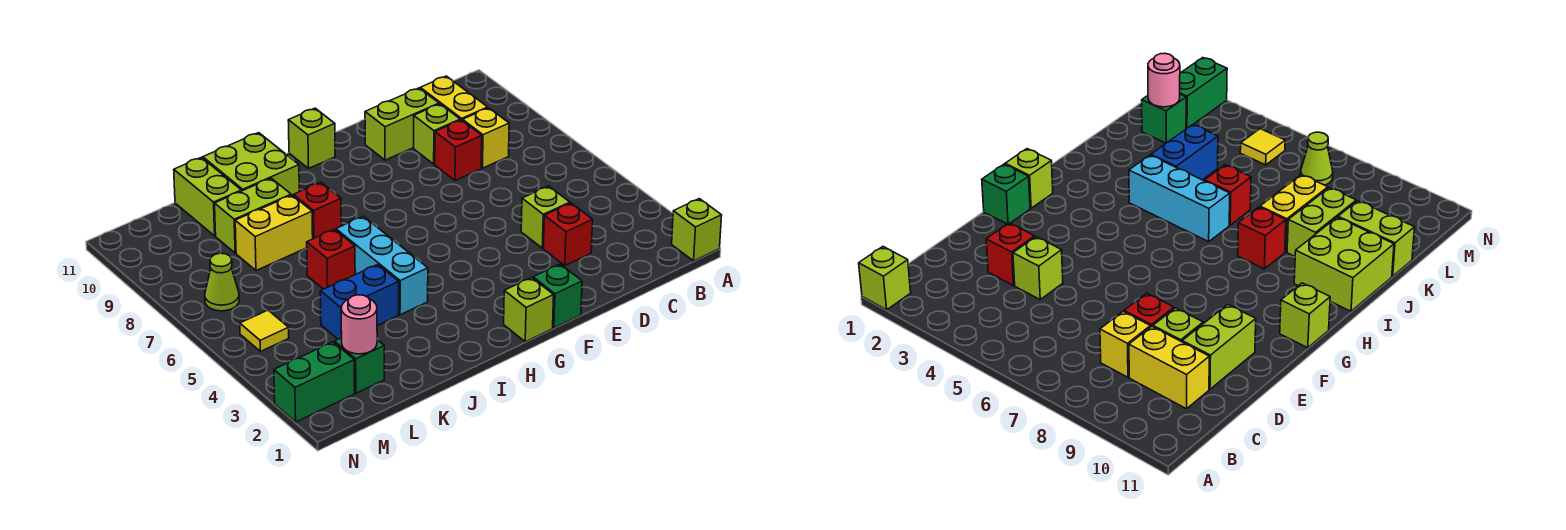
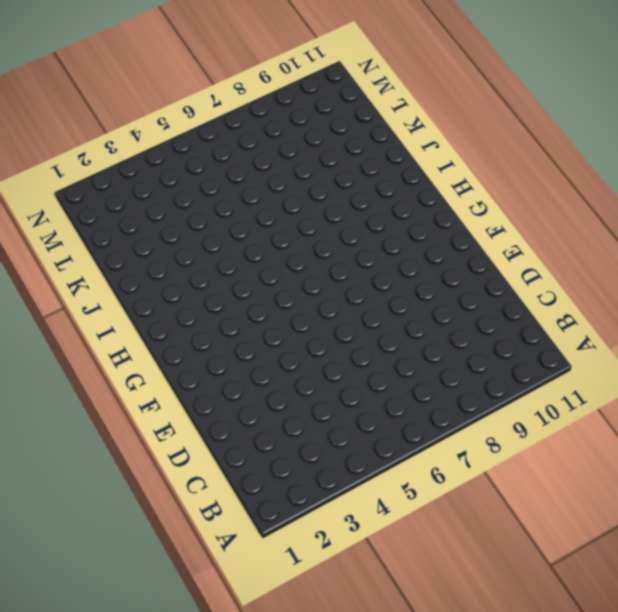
none -> lime brick A1 level 1
none -> yellow brick C8 level 1
none -> yellow brick C9:C10 level 1

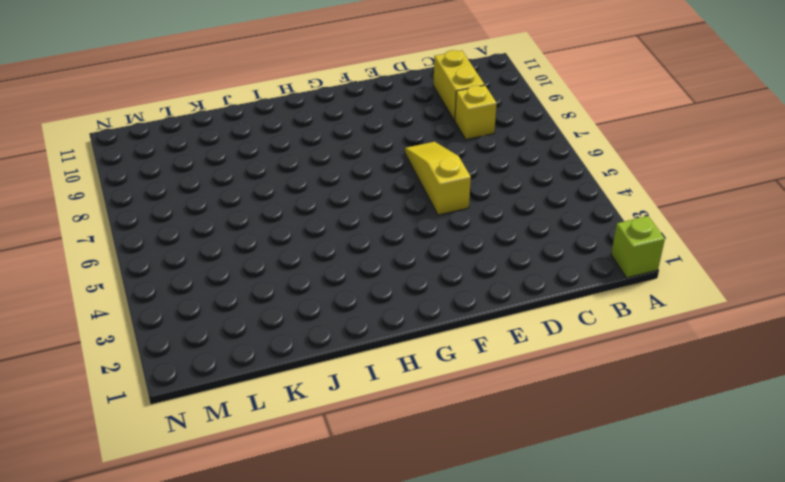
yellow slope E5:E7 level 1 top 5 -> none
none -> red brick D3 level 1
none -> lime brick D4 level 1
none -> red brick D8 level 1

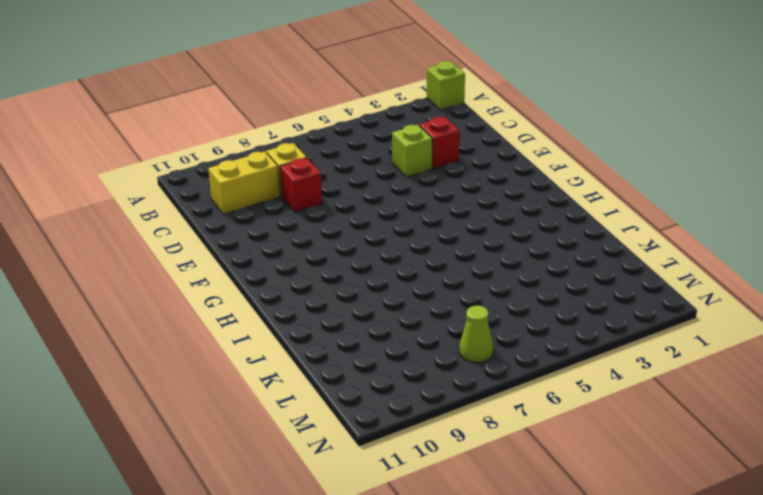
none -> lime brick D9 level 1
none -> lime brick D10:E10 level 1
none -> green brick F1 level 1

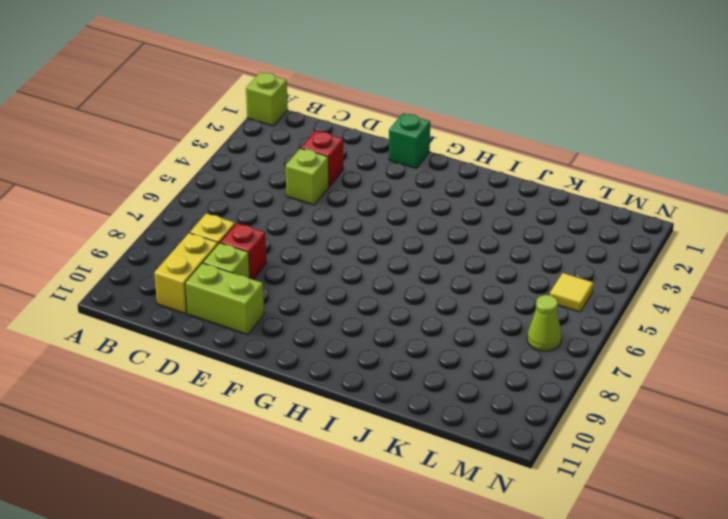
none -> lime brick G1 level 1
none -> lime brick G11 level 1
none -> cyan brick I4:I6 level 1

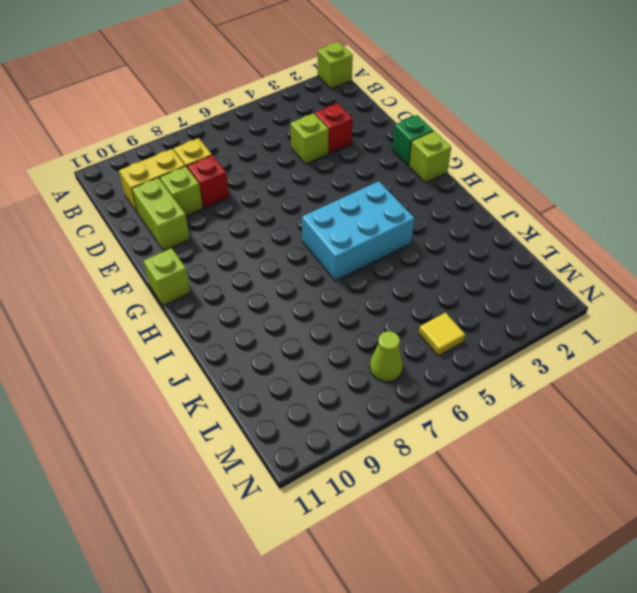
cyan brick H4:I6 level 1 -> cyan brick I4:I6 level 1
none -> red brick I8 level 1
none -> lime brick I10:J11 level 1
none -> blue brick J4:K4 level 1

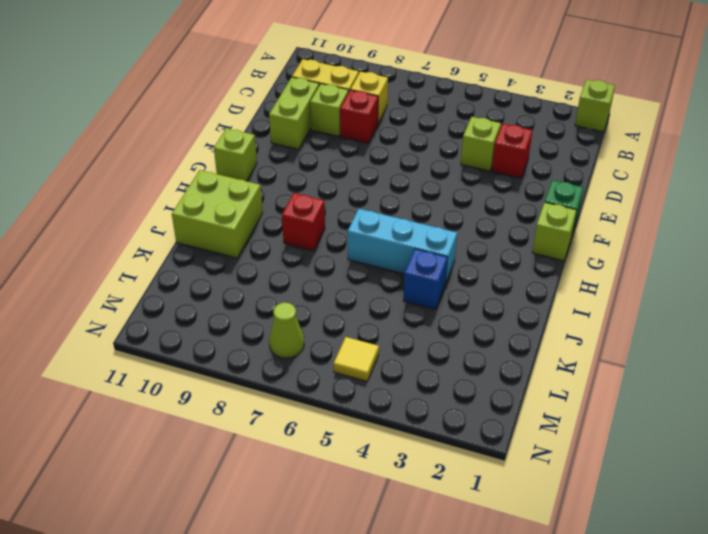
blue brick J4 level 1 -> blue brick J4:K4 level 1
none -> red brick J6 level 1
none -> yellow brick J8:K8 level 1
none -> lime brick J9:K9 level 1

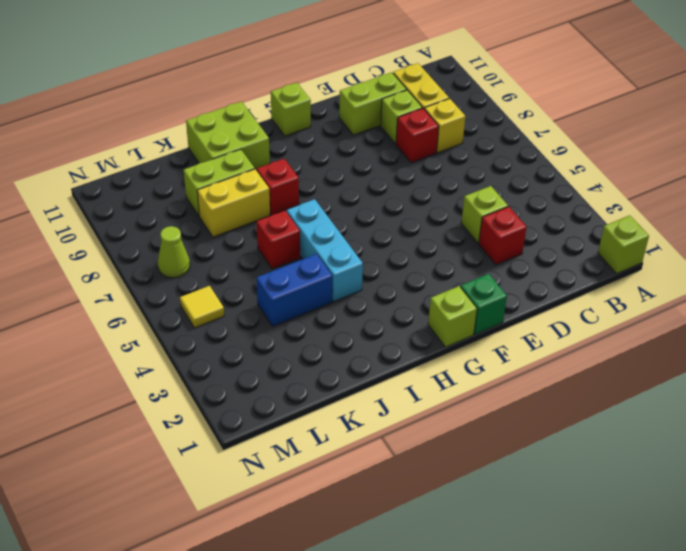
none -> lime brick K10:K11 level 1
none -> green brick L2 level 1
none -> green brick M2:N2 level 1

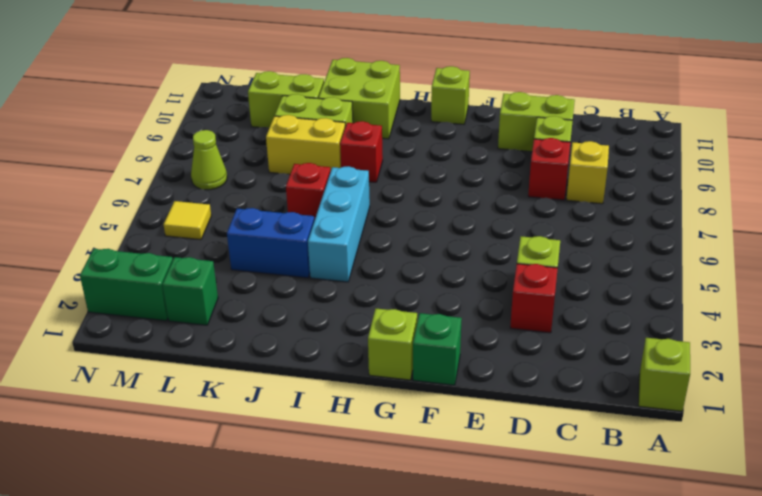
lime brick K10:L10 level 1 -> lime brick K10:K11 level 1
none -> yellow brick C9:C10 level 1
none -> pink round brick L2 level 2

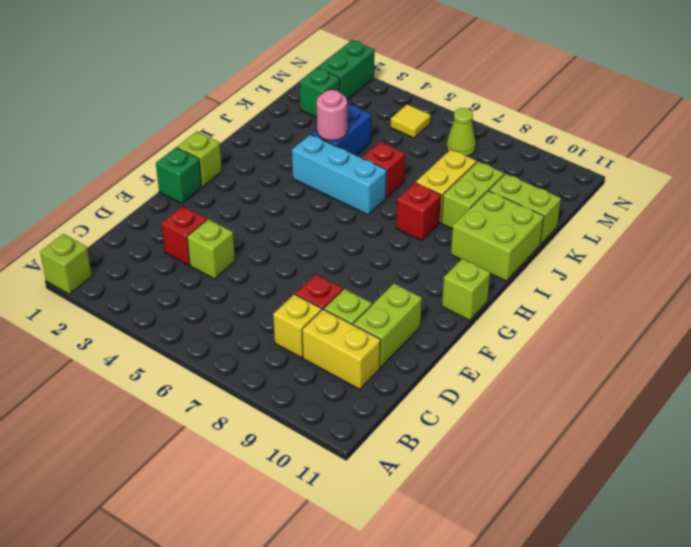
pink round brick J4 level 2 -> pink round brick L2 level 2

